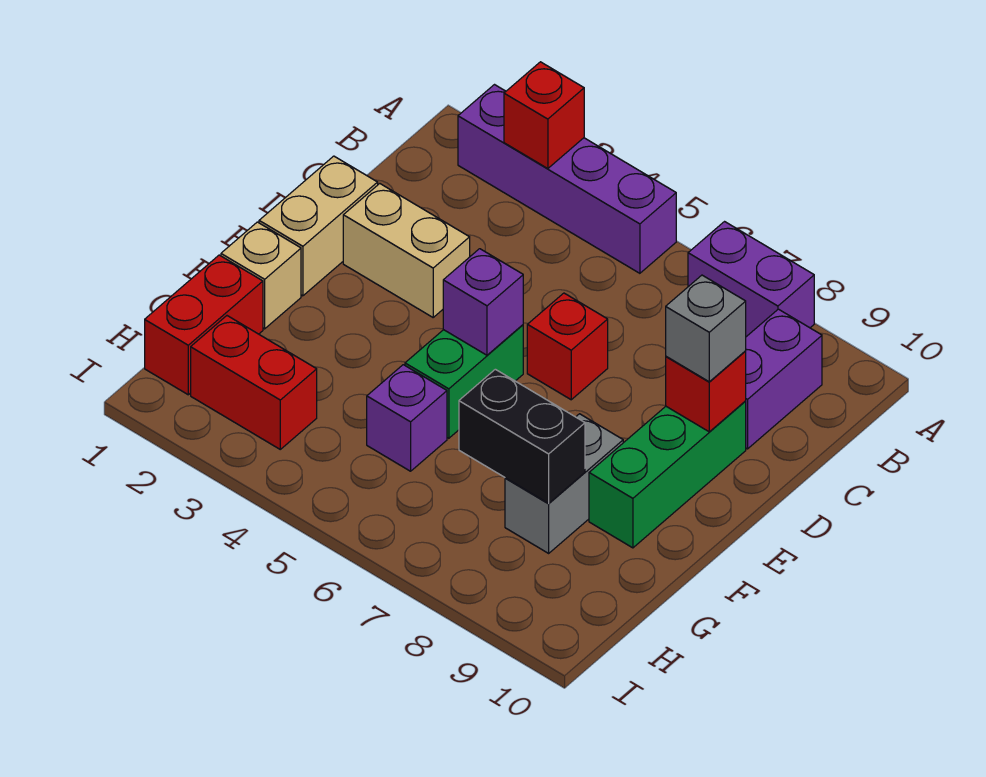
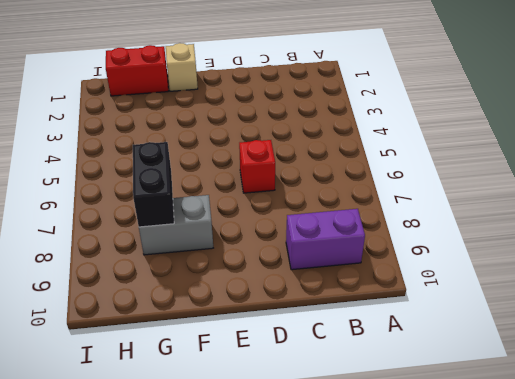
none -> purple brick A2:A5 level 1
none -> purple brick A7:A8 level 1
none -> tan brick D1:E1 level 1

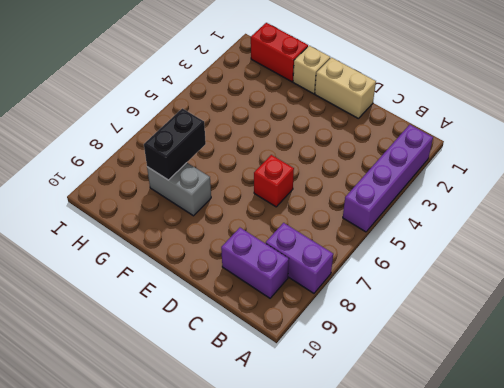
purple brick A8:B8 level 1 -> purple brick A7:A8 level 1
none -> tan brick D2:D3 level 1
none -> green brick D9:F9 level 1
none -> green brick E5:F5 level 1

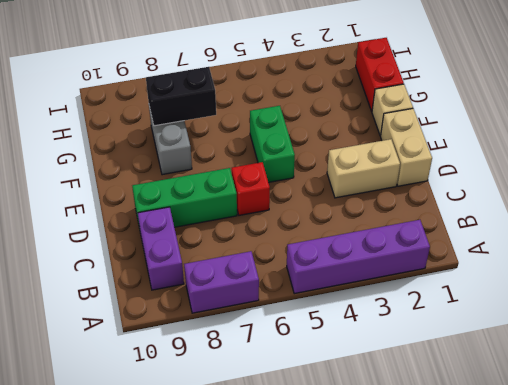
green brick D7:D9 level 1 -> green brick D9:F9 level 1
none -> purple brick G5 level 1
none -> red brick H2:H3 level 1
none -> red brick A3 level 2

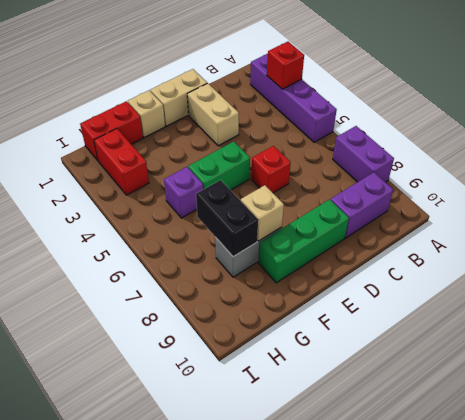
tan brick F8 level 2 -> none
none -> red brick D9 level 2
none -> purple brick E5 level 2
none -> grey brick D9 level 3

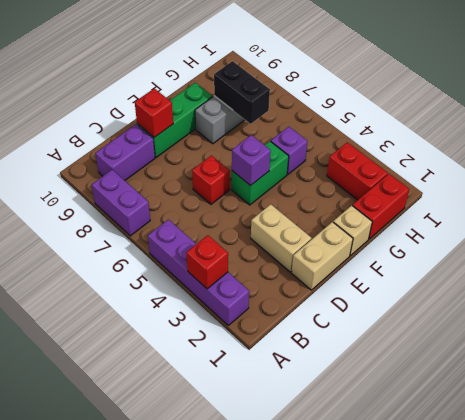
none -> grey brick D9 level 3

